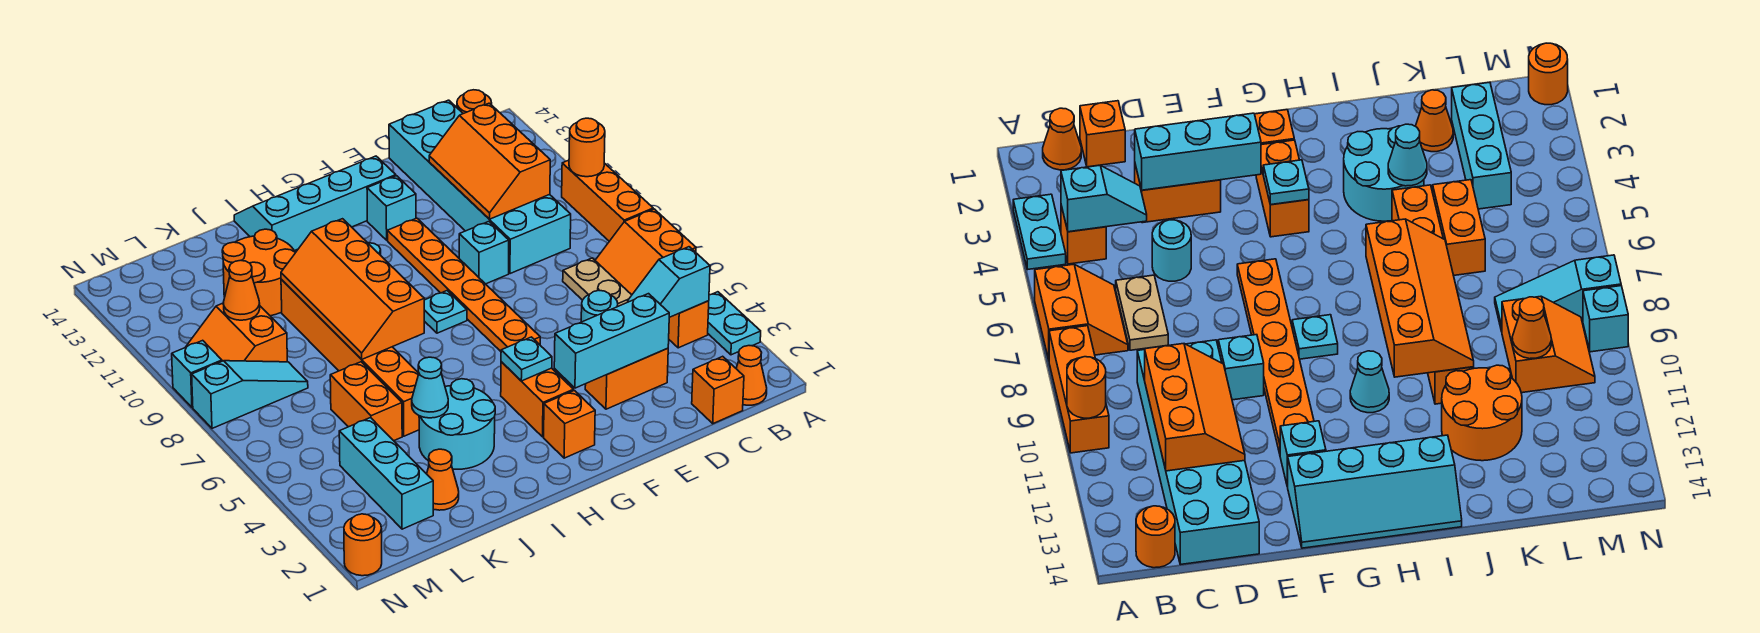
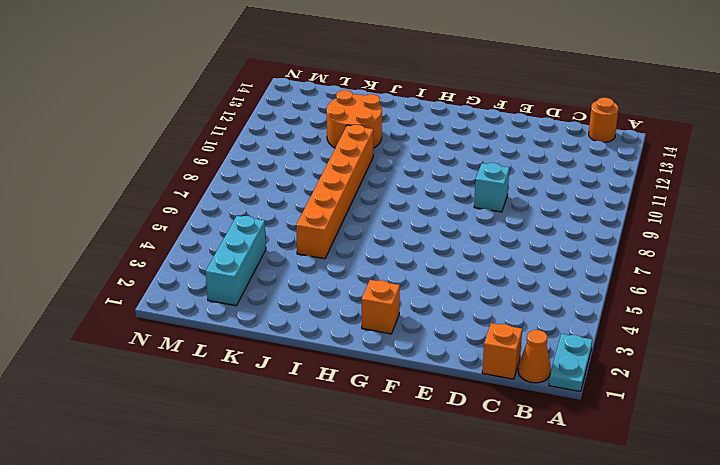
cyan plate A1:A2 level 1 -> cyan plate A3:A4 level 1
none -> orange slope A6:B7 level 1 top A
none -> orange brick A8:A10 level 1
none -> orange brick B4 level 1
none -> tan plate C6:C7 level 1

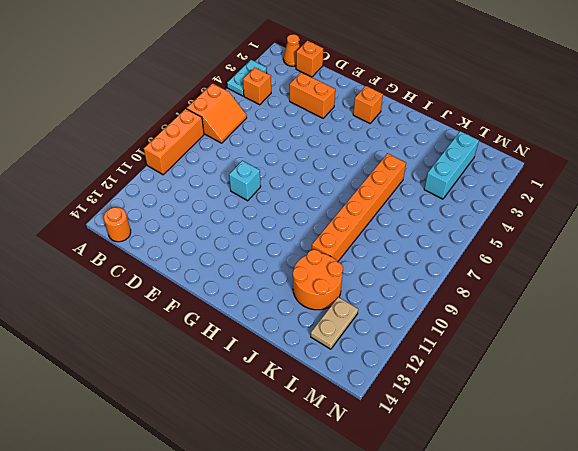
tan plate L12:L13 level 1 -> tan plate C6:C7 level 1
none -> cyan brick C9:D14 level 1
none -> cyan round brick D5 level 1
none -> orange plate F6:F11 level 1
none -> cyan brick F12 level 1

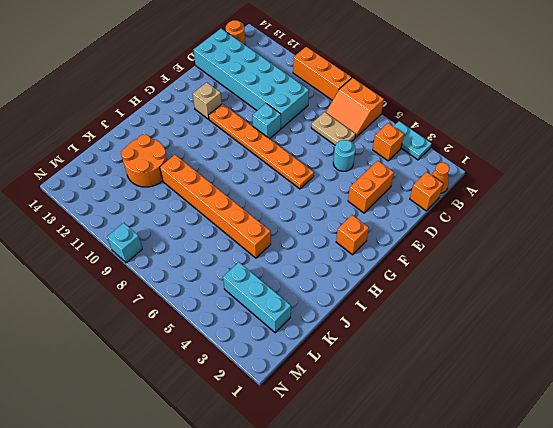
tan brick F12 level 1 -> cyan brick F12 level 1
none -> cyan slope F13:I14 level 1 top 13
none -> orange brick G3:G4 level 1
none -> cyan plate G8 level 1
none -> cyan cone H10 level 1

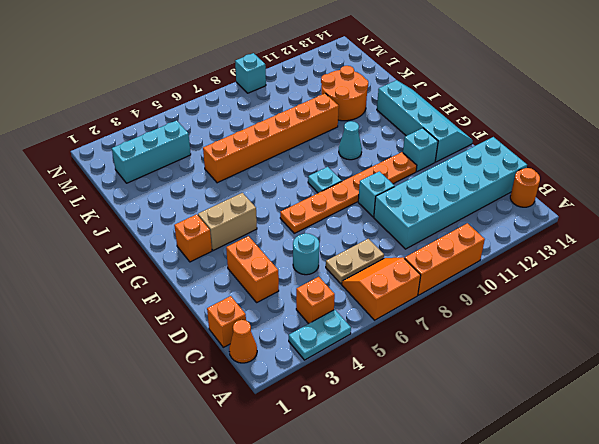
tan brick G3:G4 level 1 -> orange brick G3:G4 level 1
none -> cyan round brick I3:J4 level 1
none -> orange cone K2 level 1
none -> orange brick K5:K6 level 1
none -> cyan slope L8:N8 level 1 top N

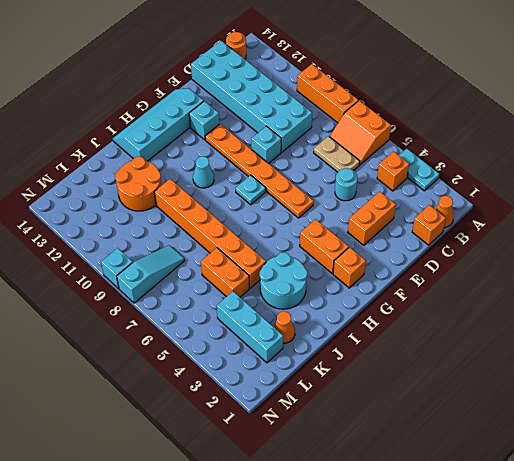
none -> orange slope L9:M10 level 1 top L
none -> orange round brick N1 level 1
none -> orange round brick A10 level 2
none -> cyan slope B4:C4 level 2 top B

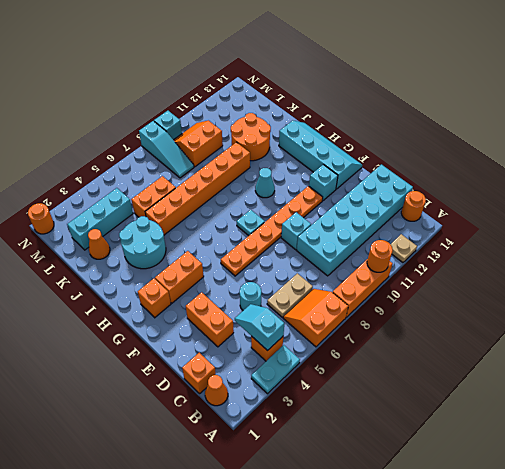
tan plate A12 level 1 -> none
none -> orange slope C10:D12 level 2 top C
none -> cyan brick D3:F3 level 2
none -> cyan plate G4 level 2
none -> orange slope I7:J10 level 2 top I

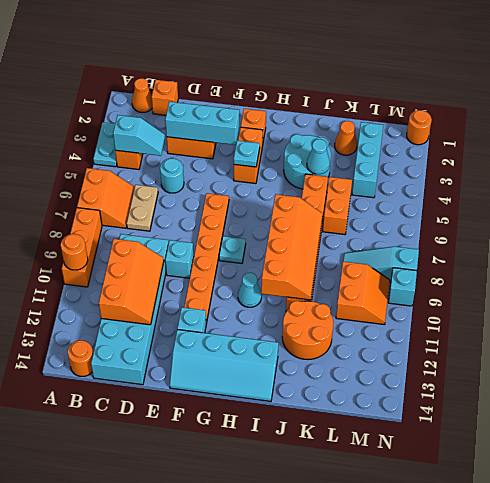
none -> orange cone L10 level 2

